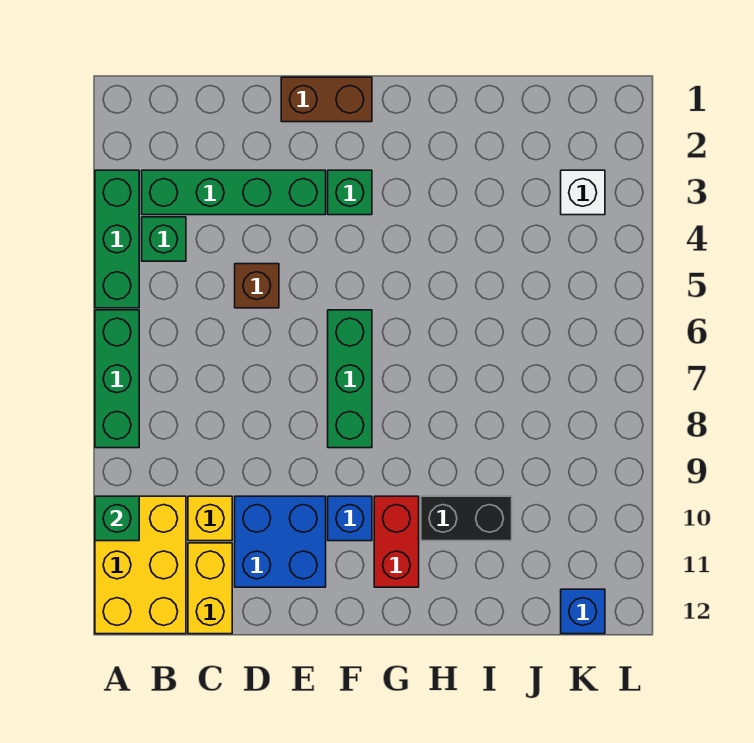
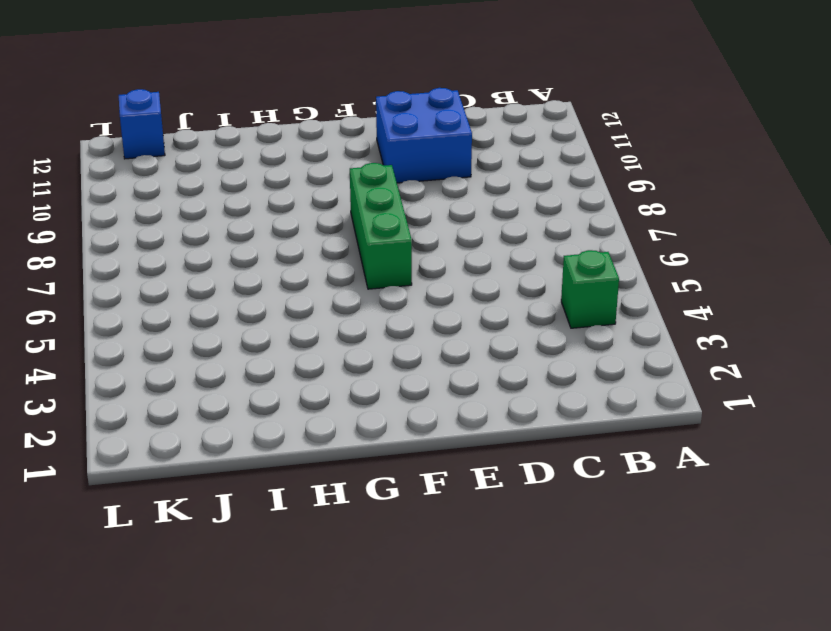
none -> green brick A3:A5 level 1
none -> green brick A6:A8 level 1
none -> yellow brick A10:B12 level 1

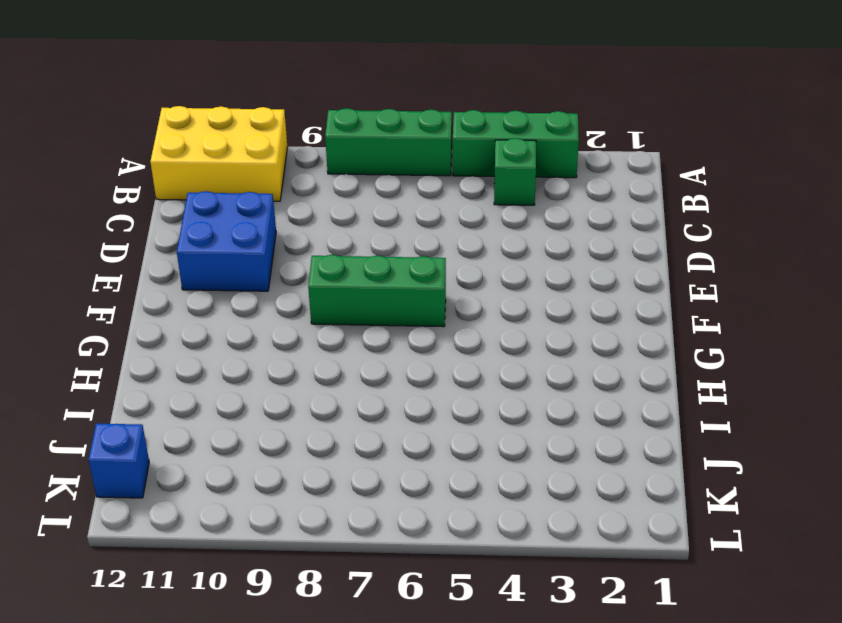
none -> green brick B3:E3 level 1
none -> yellow brick C10 level 1
none -> yellow brick C11:C12 level 1

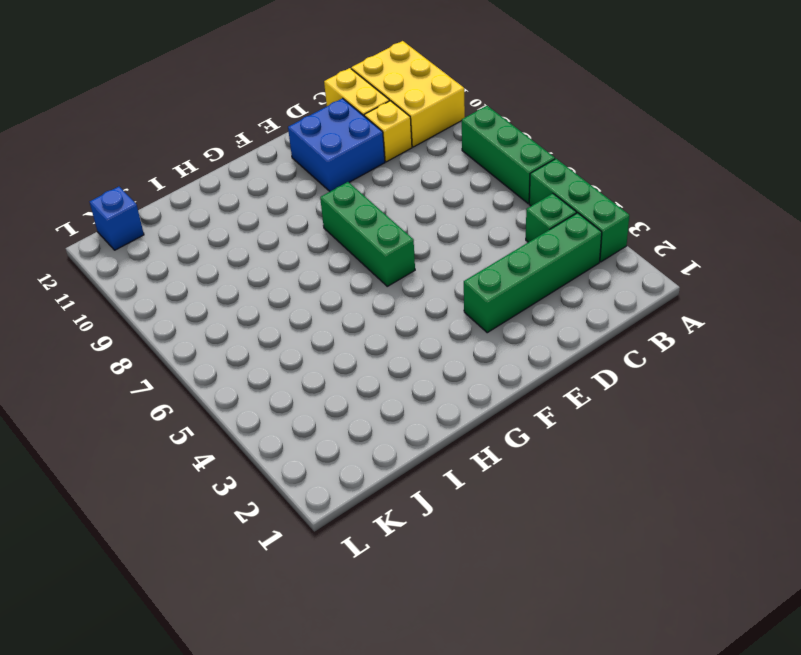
none -> brown brick D5 level 1
none -> brown brick E1:F1 level 1
none -> green brick F3 level 1

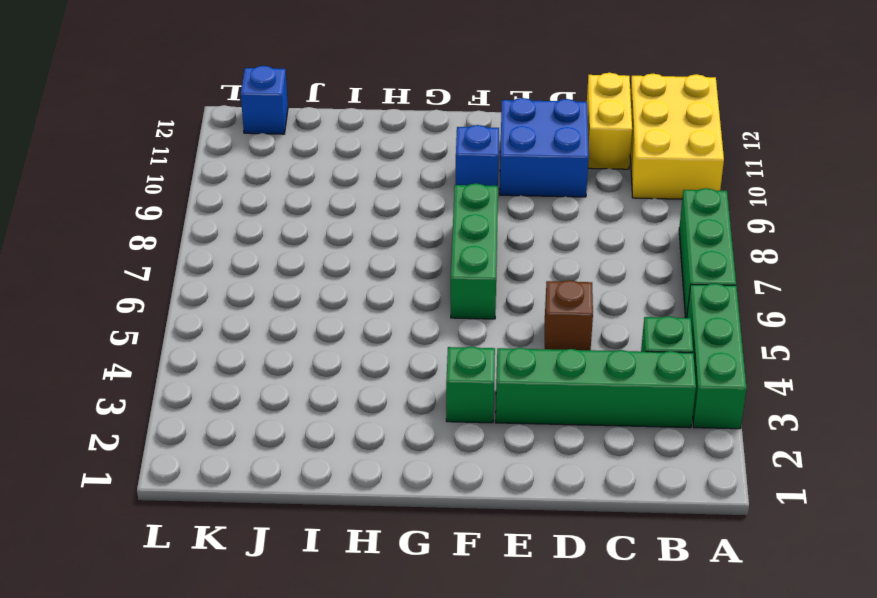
none -> yellow brick C10 level 1
none -> brown brick E1:F1 level 1
none -> red brick G10:G11 level 1

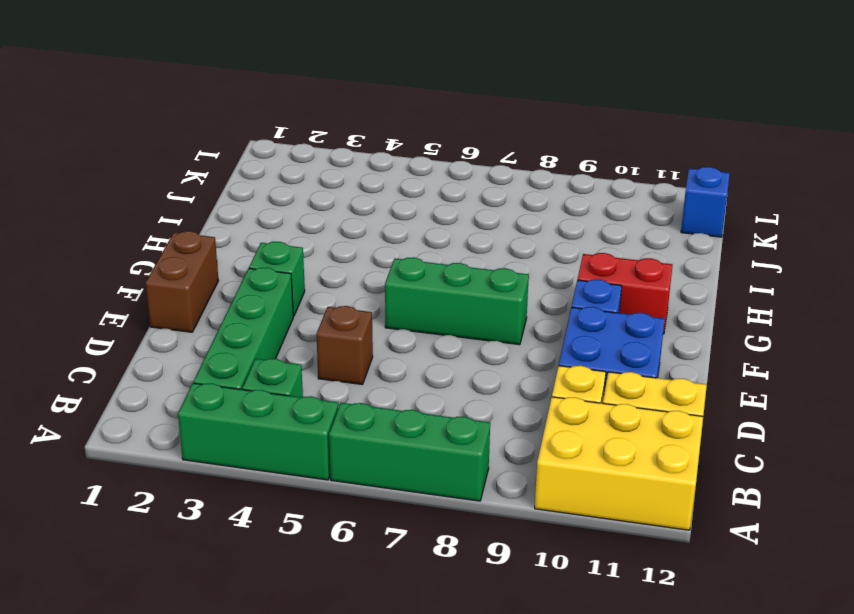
none -> black brick H10:I10 level 1
none -> white brick K3 level 1
none -> green brick A10 level 2

